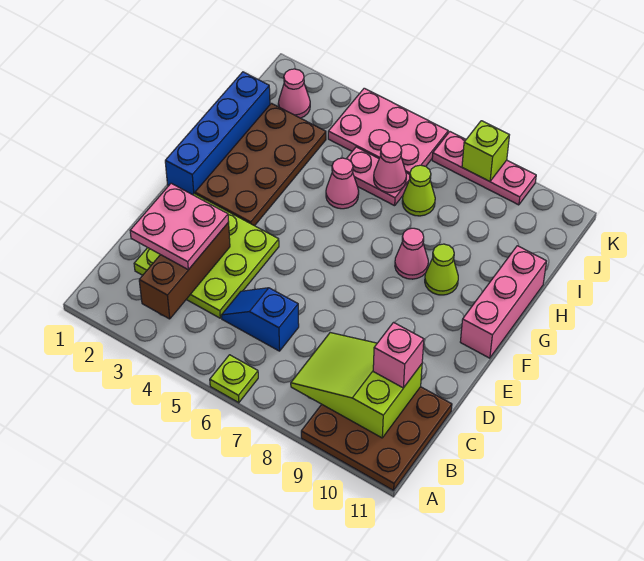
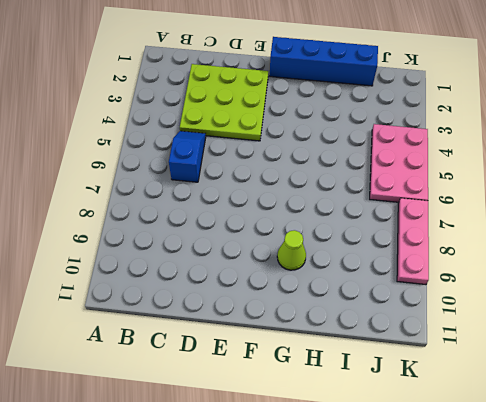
none -> lime plate A6 level 1
none -> brown plate A9:C11 level 1
none -> brown plate F2:I3 level 1

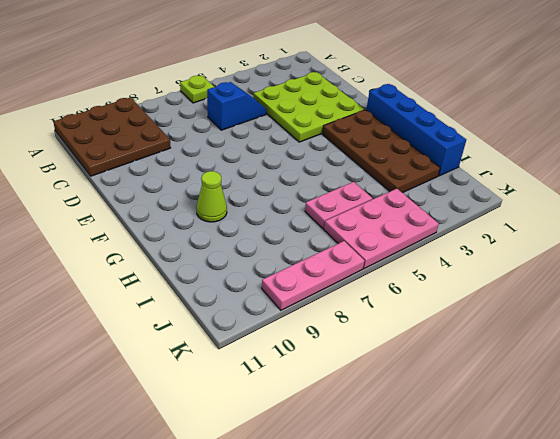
none -> pink brick F11:H11 level 1
none -> pink cone G8 level 1
none -> pink cone H5 level 1

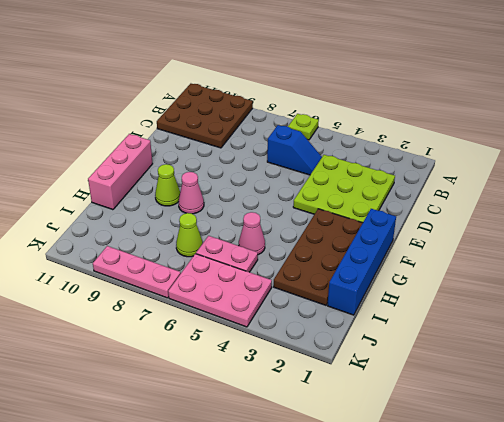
none -> pink cone J2 level 1
none -> brown brick B3:D3 level 2
none -> lime slope B8:C10 level 2 top 10

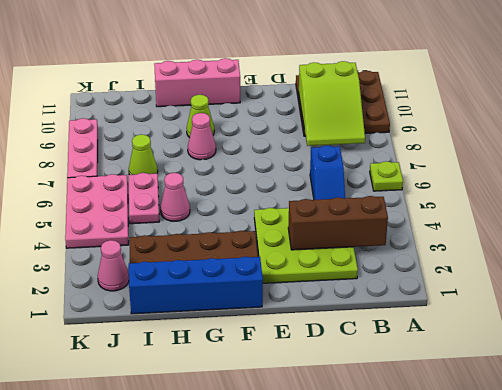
none -> pink cone I6 level 2
none -> lime brick K8 level 2
none -> pink plate C2:D3 level 3

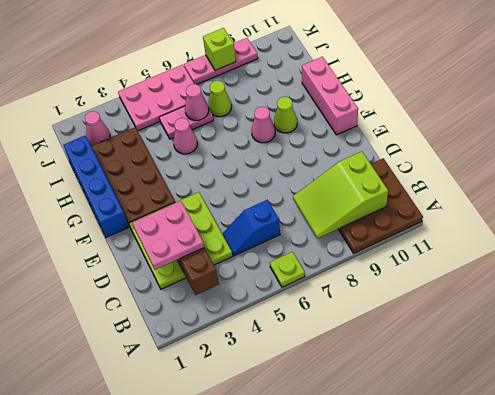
none -> pink brick C10 level 3

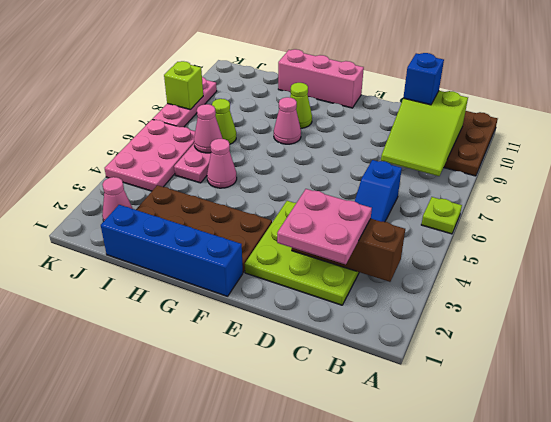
blue brick C10 level 3 -> pink brick C10 level 3

